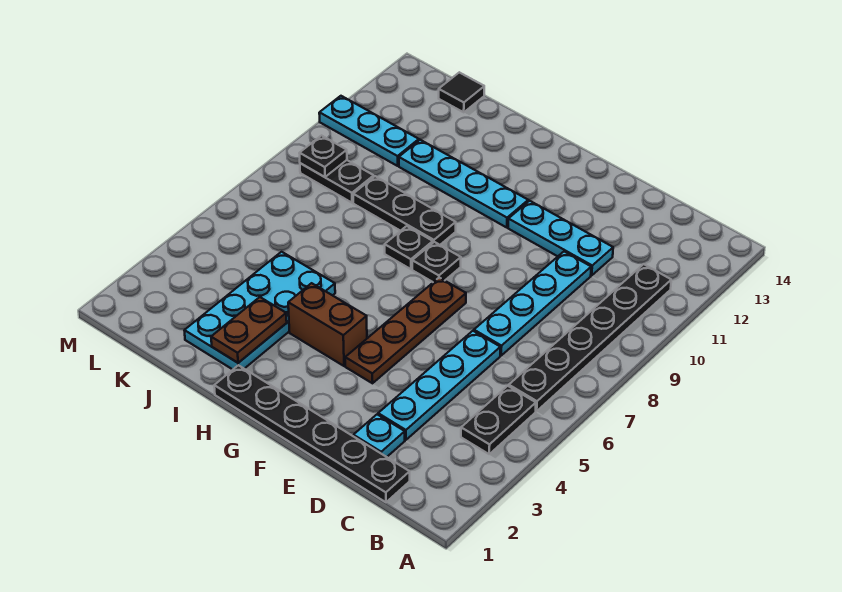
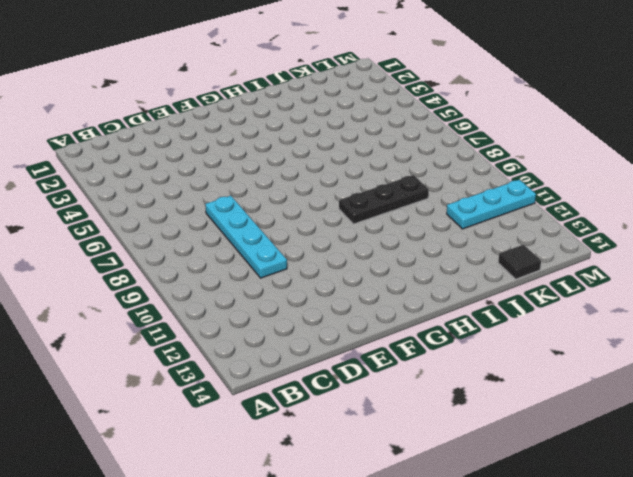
none -> black plate B4:B5 level 1
none -> black plate B6:B11 level 1
none -> black plate C1:H1 level 1

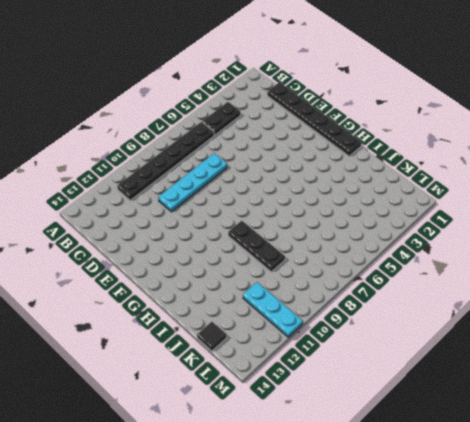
none -> cyan plate D2 level 1
none -> cyan plate D3:D6 level 1
none -> cyan plate D11:F11 level 1

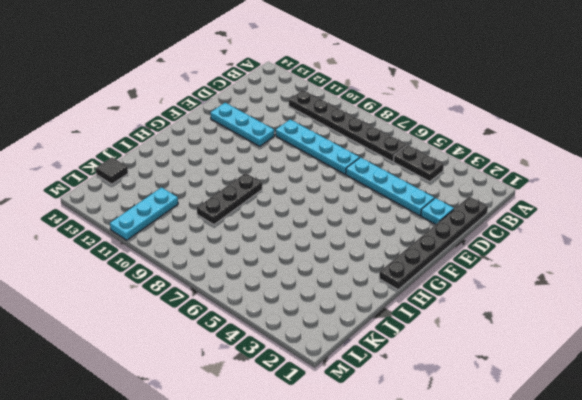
cyan plate E11:E13 level 1 -> cyan plate D11:F11 level 1
none -> brown plate F4:F7 level 1
none -> brown brick G4:H4 level 1
none -> black plate G8 level 1

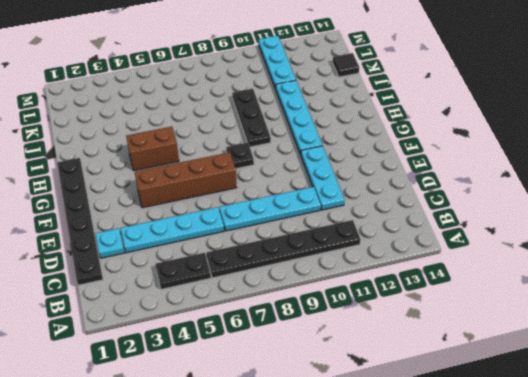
brown brick F4:F7 level 1 -> brown plate F4:F7 level 1
brown brick H4:H5 level 1 -> brown brick G4:H4 level 1
none -> black plate H8 level 1
none -> cyan plate I2:J5 level 1
none -> black plate K9:L9 level 1

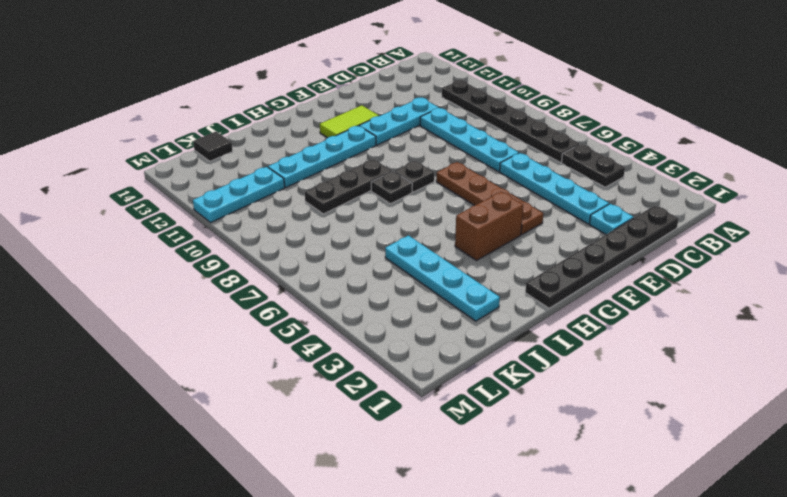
lime tile F12:G12 level 1 -> none
cyan plate J2:J5 level 1 -> cyan plate I2:J5 level 1
none -> black plate K9:L9 level 1
none -> brown plate I2:I3 level 2
none -> black plate L9 level 2

